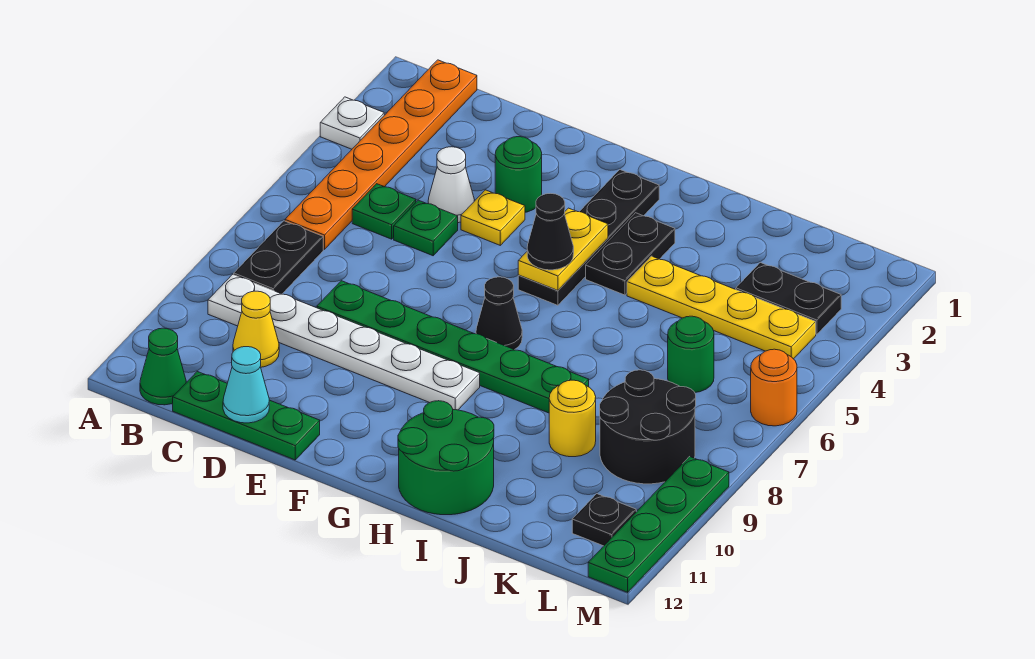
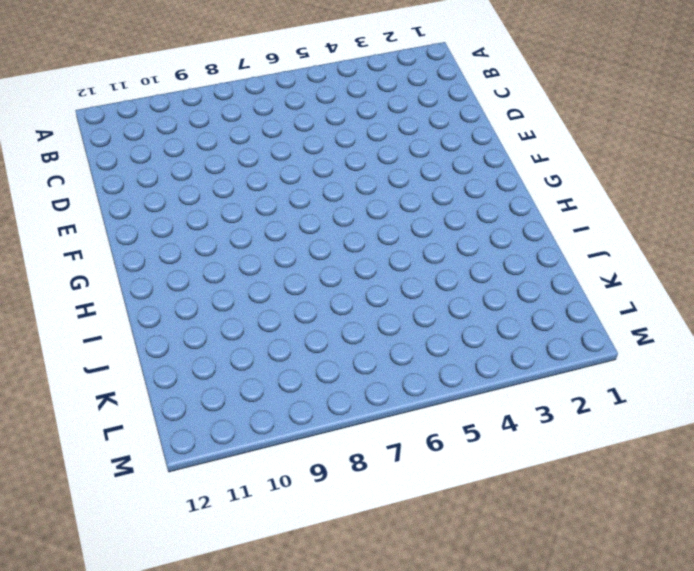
none -> white plate A3 level 1
none -> orange plate B1:B6 level 1
none -> black plate B7:B8 level 1

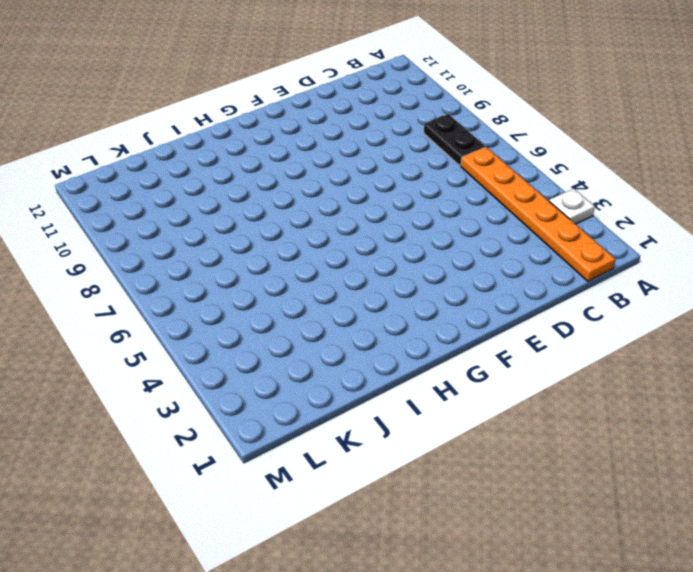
none -> white plate B9:G9 level 1
none -> green cone B12 level 1
none -> green plate C5 level 1

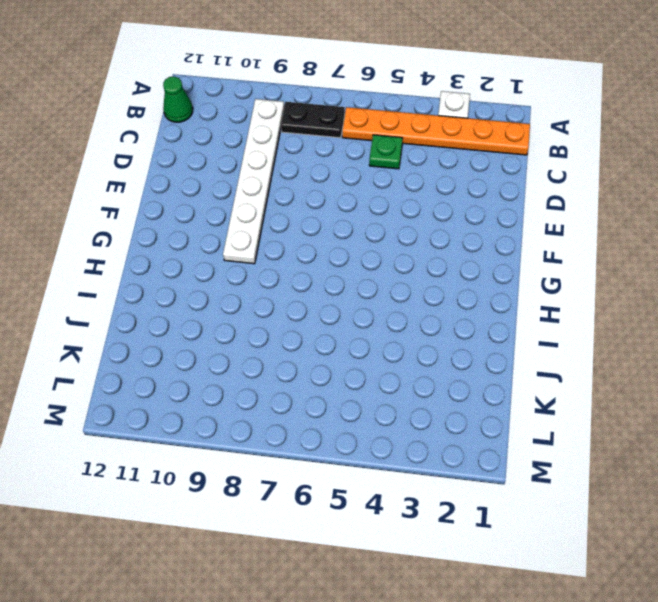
none -> yellow cone C10 level 1
none -> green plate C12:E12 level 1
none -> white cone D4 level 1

